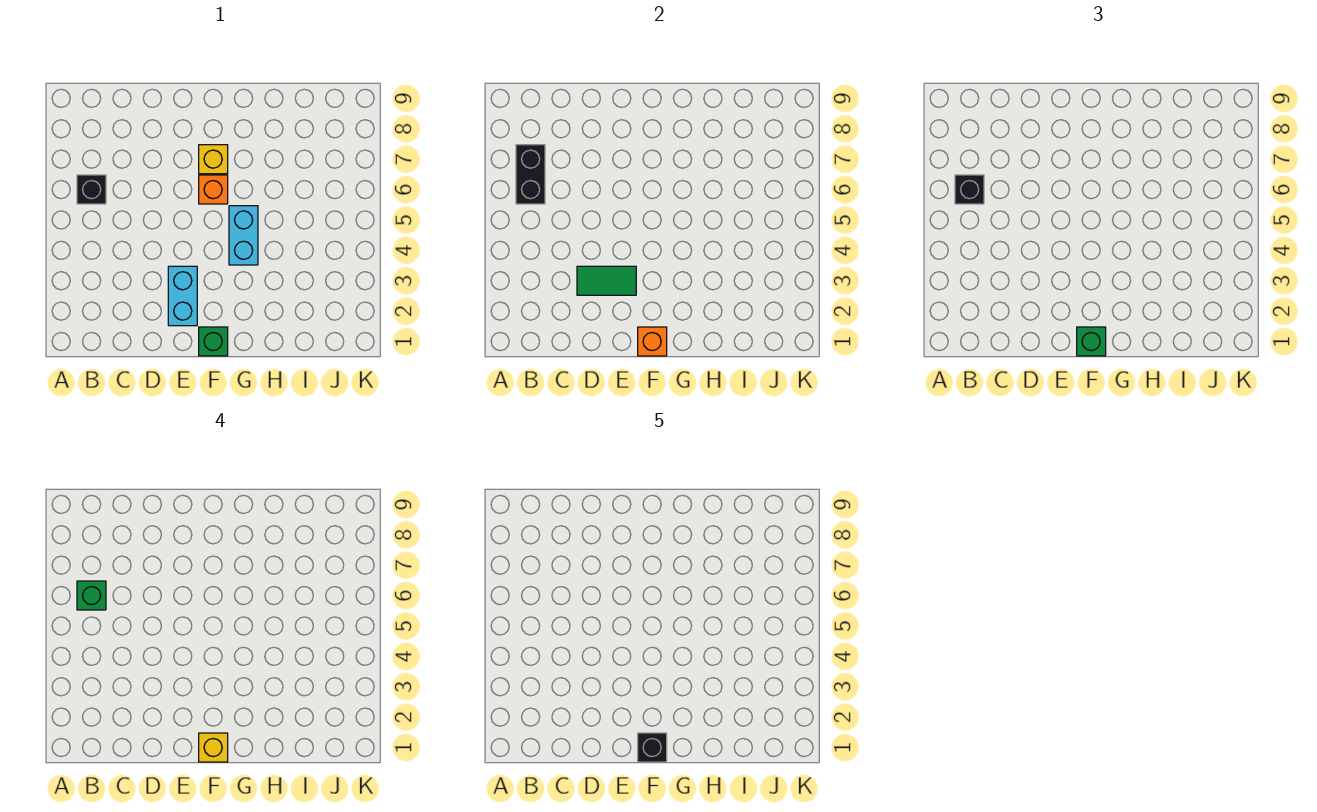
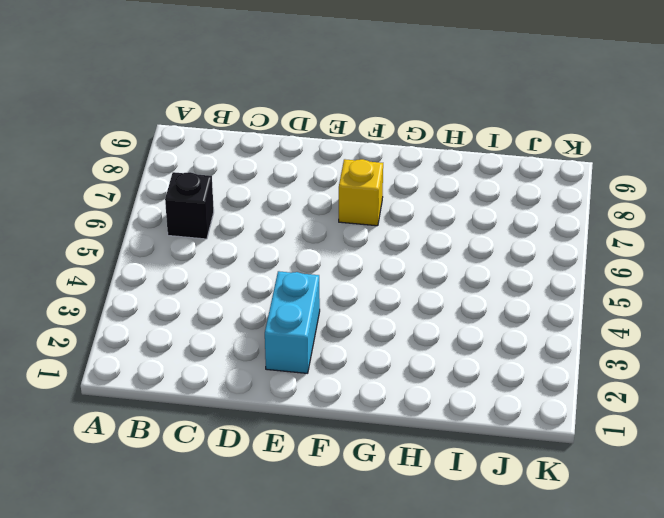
none -> green brick F1 level 1
none -> orange brick F6 level 1
none -> cyan brick G4:G5 level 1

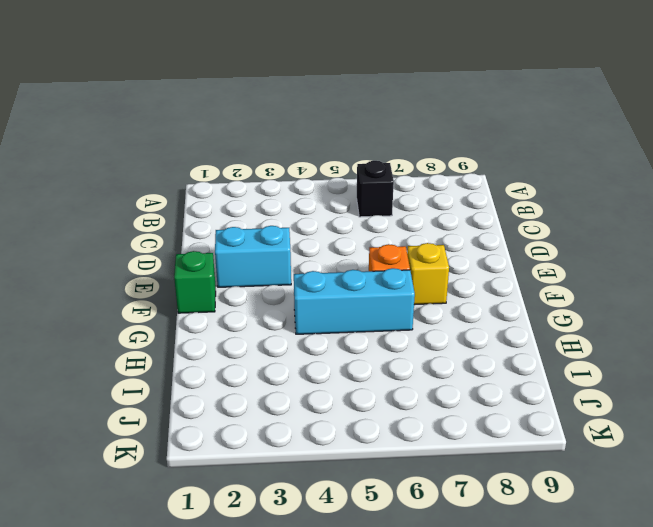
cyan brick G4:G6 level 1 -> cyan brick G4:G5 level 1
none -> black brick B6:B7 level 2
none -> green tile D3:E3 level 2
none -> orange brick F1 level 2

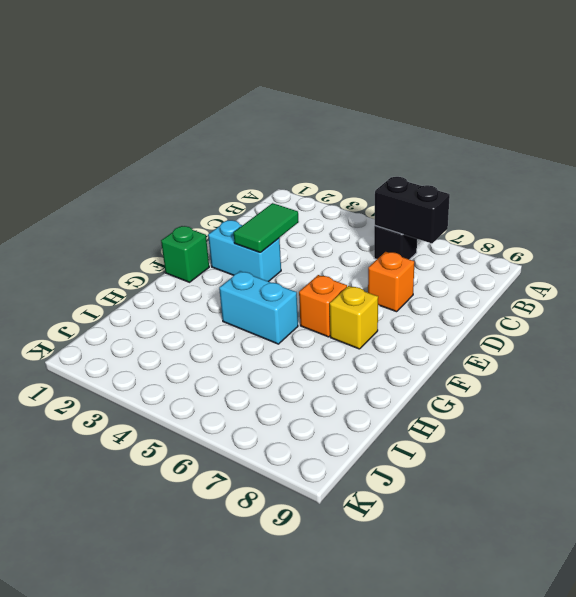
orange brick D7 level 1 -> orange brick F1 level 2
none -> black brick B6 level 3
none -> green brick F1 level 3
none -> green brick B6 level 4

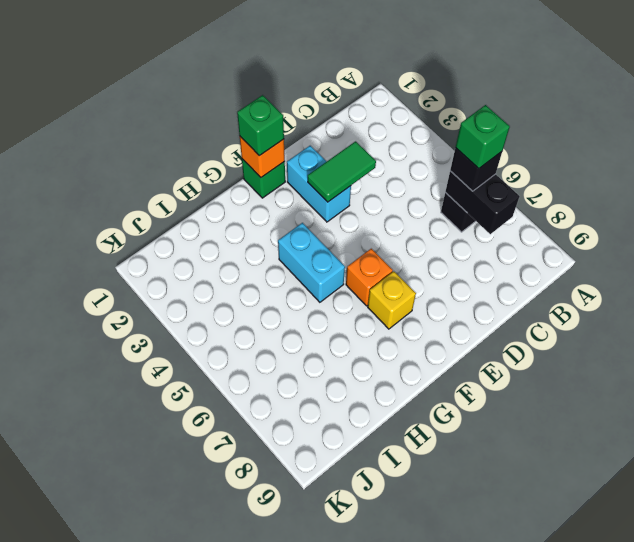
none -> yellow brick F1 level 4
none -> black brick F1 level 5

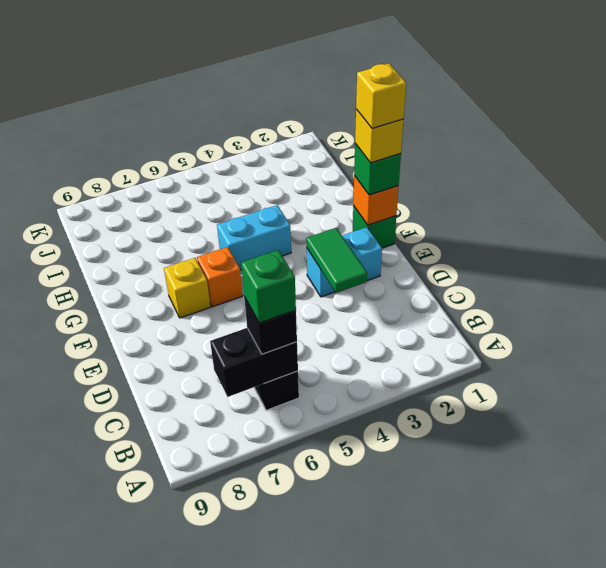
yellow brick F1 level 5 -> black brick F1 level 5

